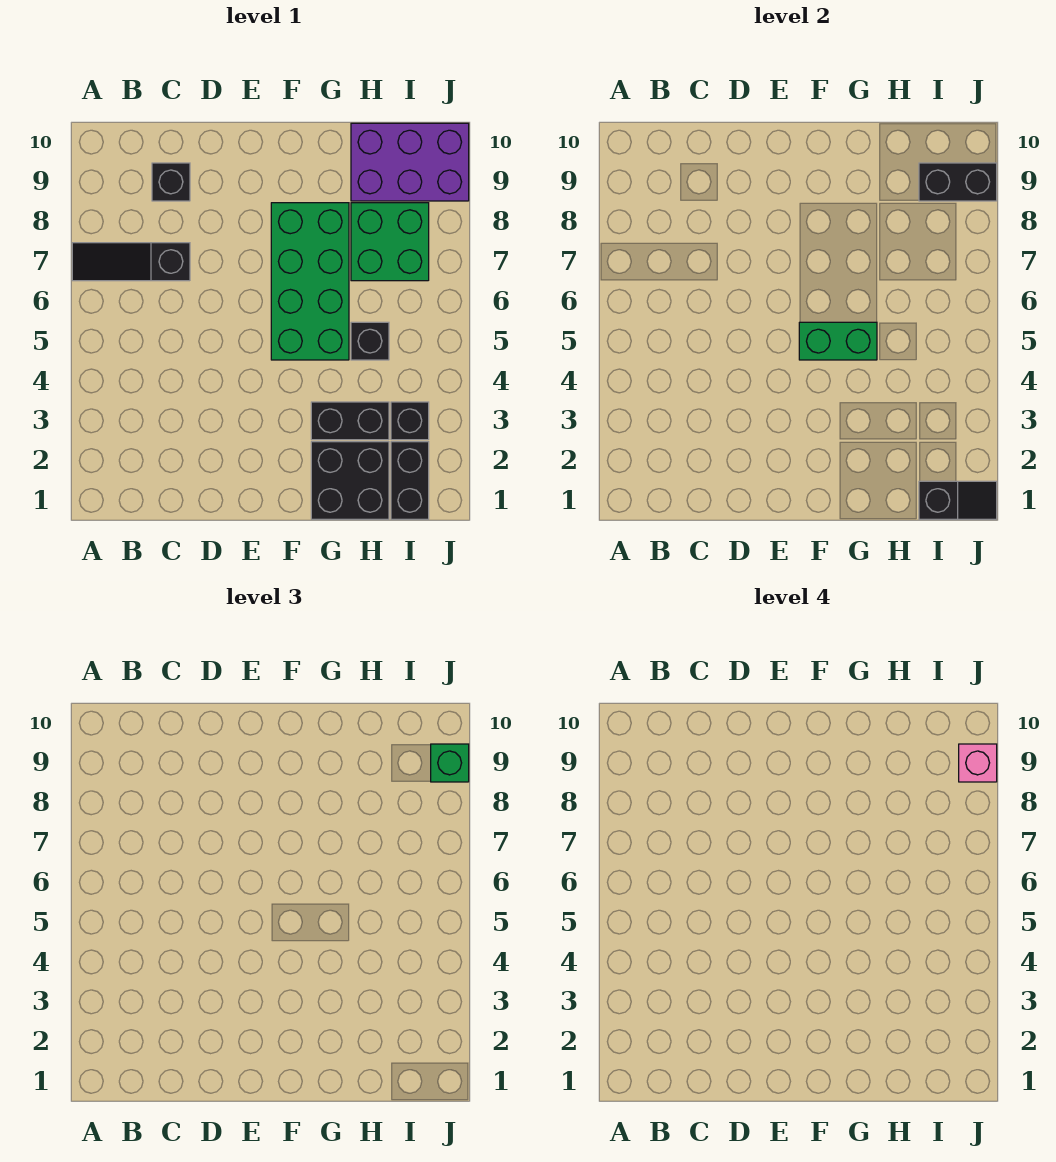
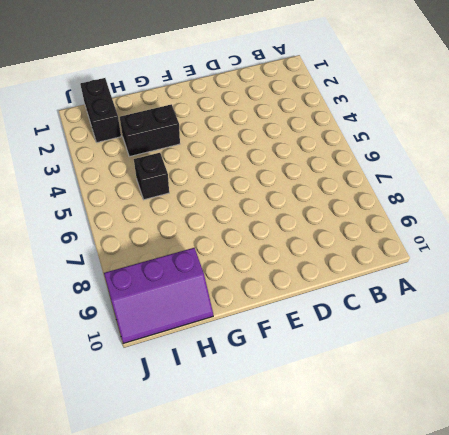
purple slope H9:J10 level 1 top 9 -> purple brick H9:J10 level 1
none -> black slope A7:C7 level 1 top C
none -> black brick C9 level 1
none -> green brick F5:G8 level 1

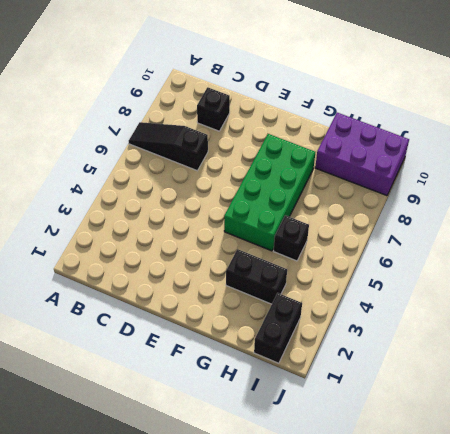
none -> black brick G1:H2 level 1
none -> green brick H7:I8 level 1
none -> black brick I3 level 1

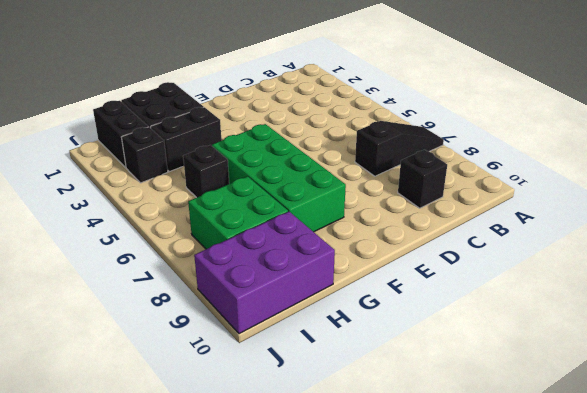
none -> green brick F5:G5 level 2
none -> black slope I1:J1 level 2 top I
none -> black brick I9:J9 level 2

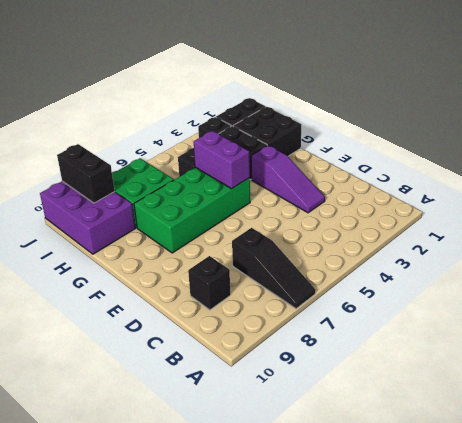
purple slope D3:F3 level 1 top F -> none
purple brick F5:G5 level 2 -> green brick F5:G5 level 2
none -> black slope I1:J1 level 2 top I
none -> green brick J9 level 3
none -> pink brick J9 level 4

